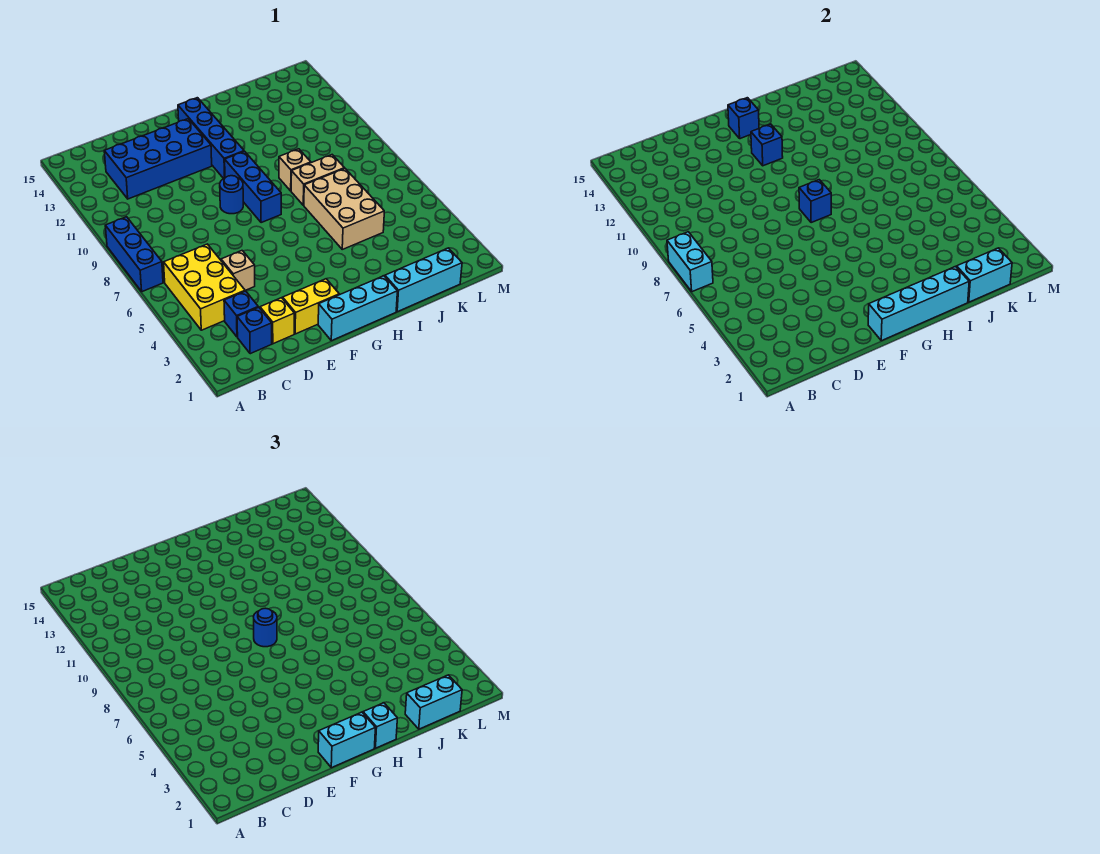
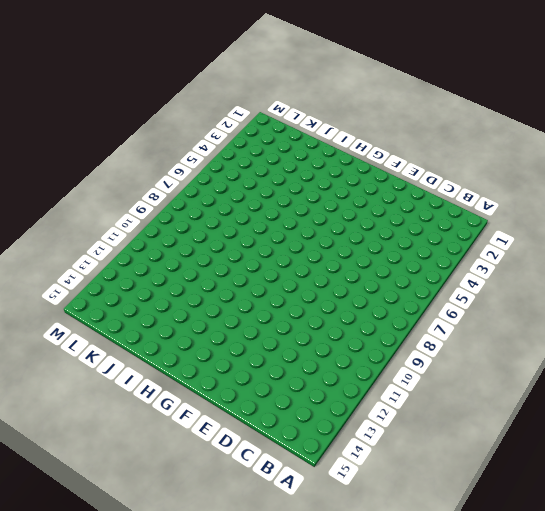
none -> blue brick A7:A9 level 1
none -> yellow brick B4:C6 level 1
none -> blue brick C2 level 1

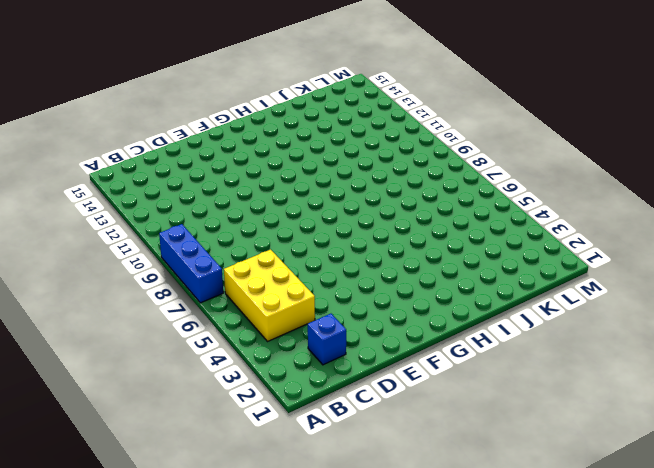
none -> blue brick C3 level 1
none -> blue brick C12:F13 level 1
none -> yellow brick D2 level 1

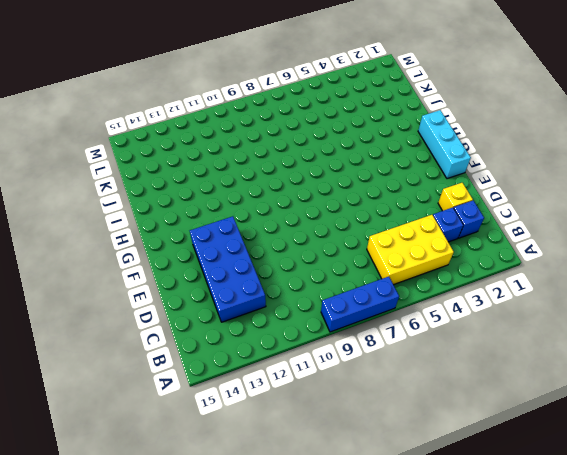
none -> tan brick D5 level 1
none -> yellow brick E2:F2 level 1
none -> blue round brick F9 level 1

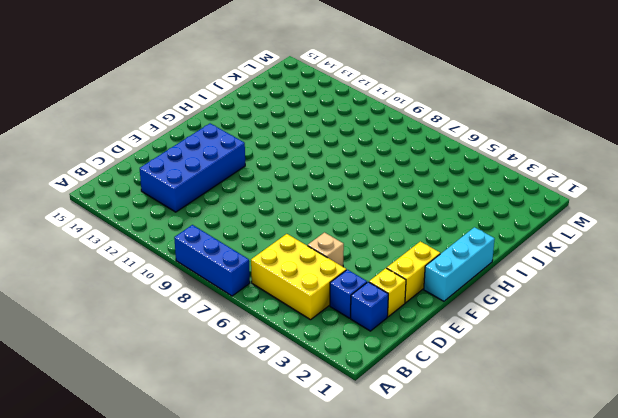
none -> blue round brick F9 level 1
none -> blue brick G8:G10 level 1
none -> blue brick G11:G14 level 1

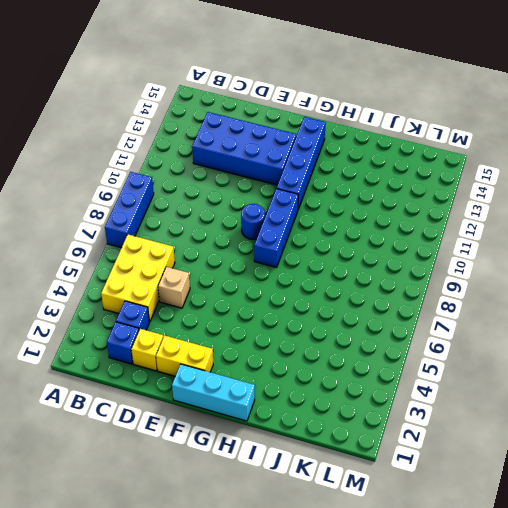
none -> cyan brick I1:K1 level 1
none -> tan brick I5:J7 level 1
none -> tan brick I8:J8 level 1

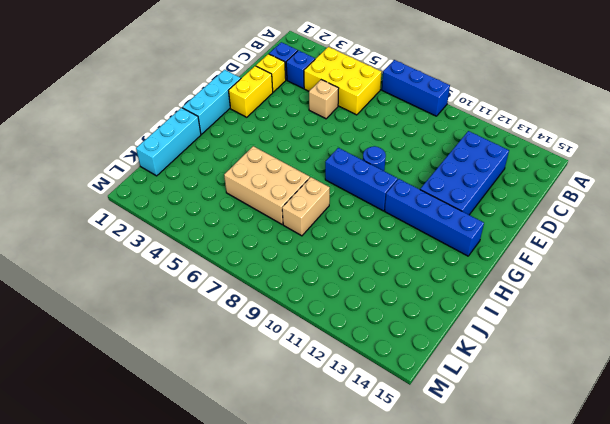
none -> tan brick I9 level 1
none -> cyan brick A7:A8 level 2
none -> cyan brick F1:I1 level 2

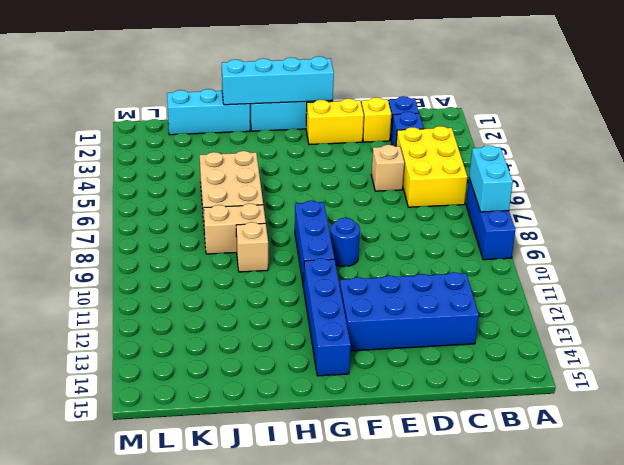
none -> blue brick G8 level 2
none -> blue brick G12 level 2
none -> blue brick G14 level 2

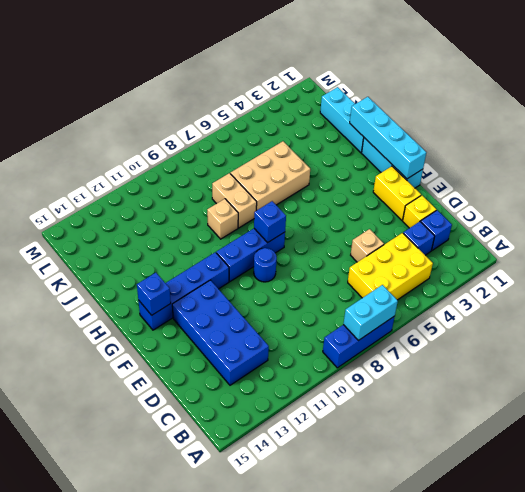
none -> blue brick G12 level 2
none -> cyan brick J1:K1 level 2
none -> cyan brick F1:G1 level 3

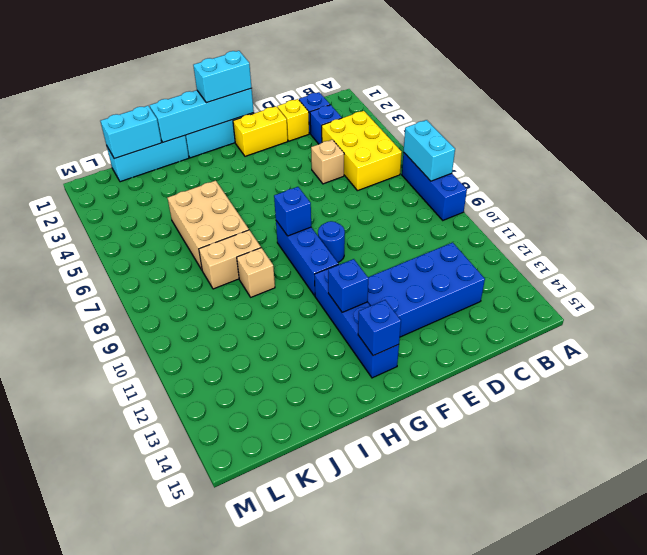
none -> blue round brick G8 level 3
none -> cyan brick H1 level 3
none -> cyan brick J1:K1 level 3

